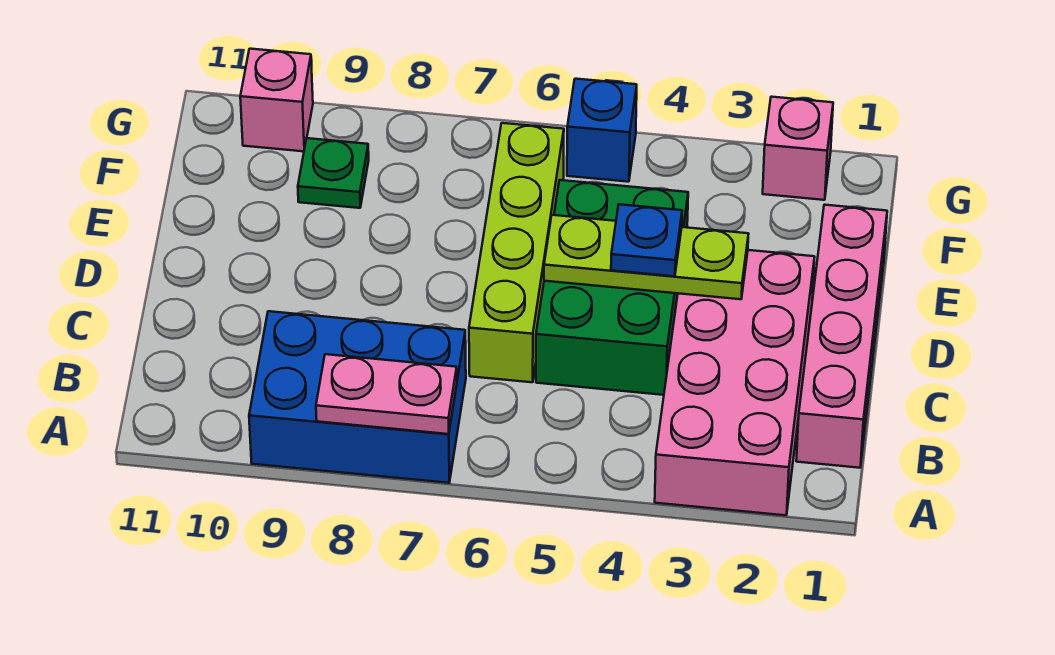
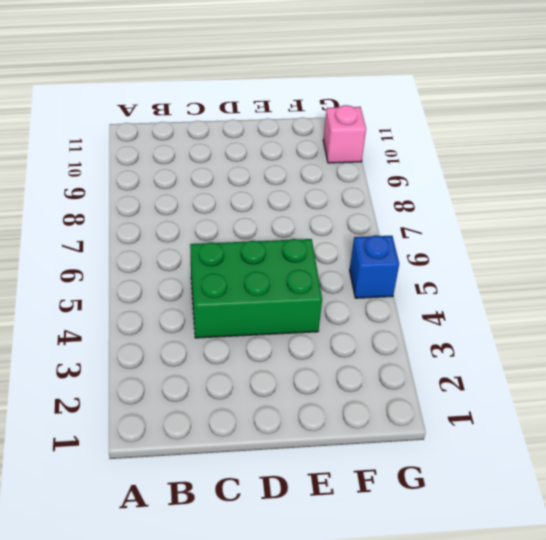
none -> pink brick A2:D3 level 1
none -> blue brick A7:B9 level 1
none -> pink brick B1:E1 level 1

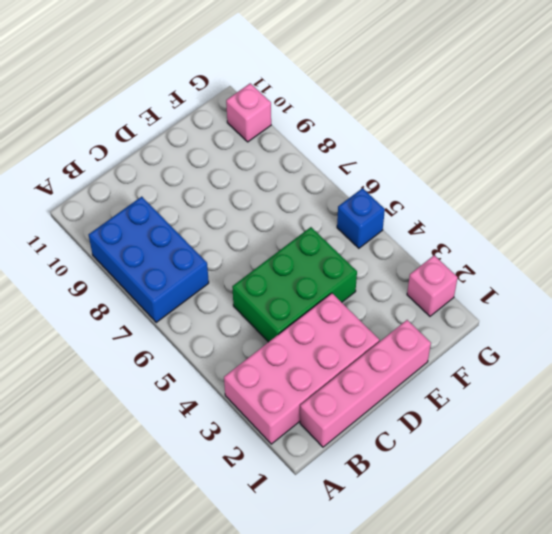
none -> lime brick C6:F6 level 1
none -> green plate F9 level 1
none -> pink plate A7:A8 level 2

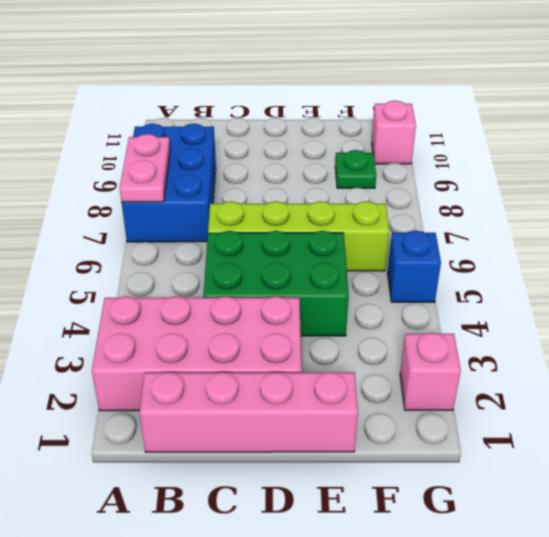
none -> lime plate D3:D5 level 2
none -> blue plate D4 level 3

